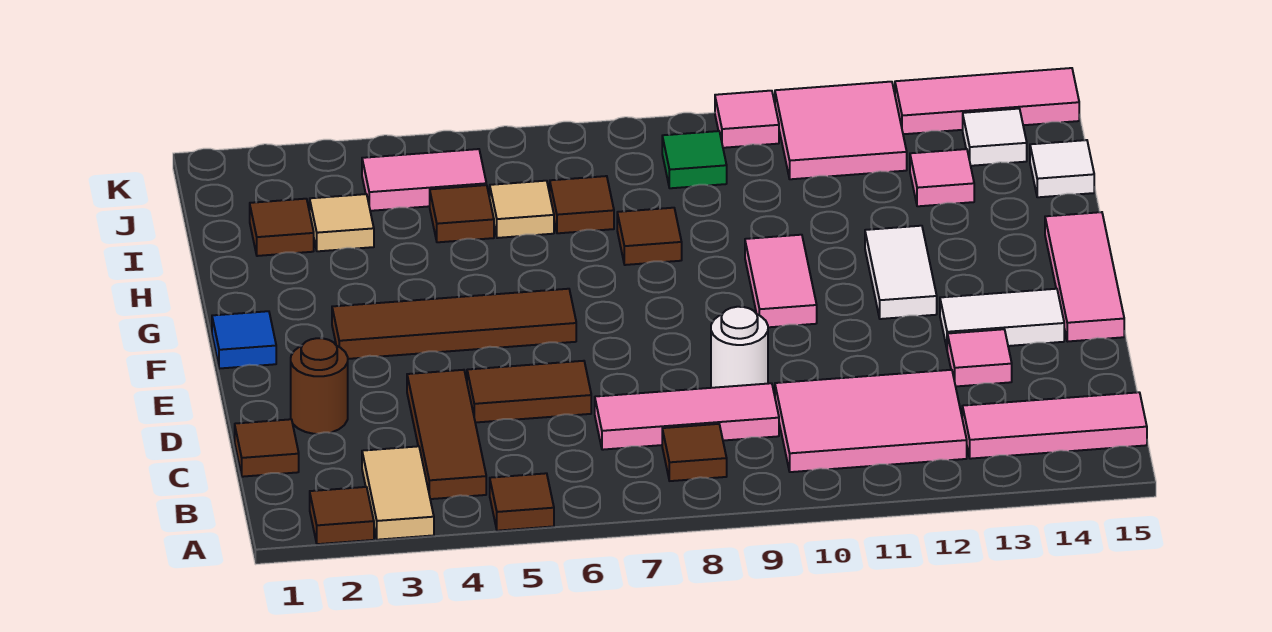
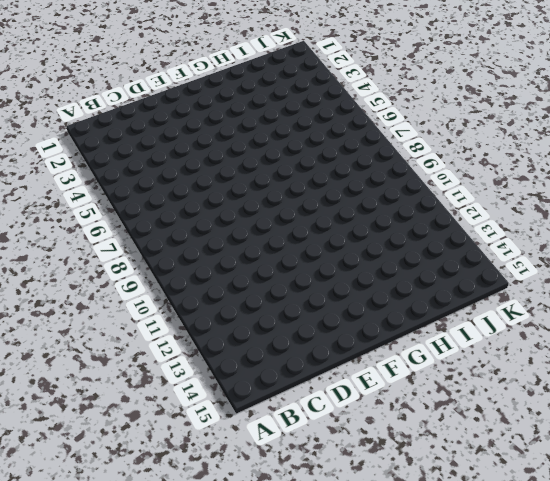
none -> brown tile A2 level 1
none -> tan tile A3:B3 level 1
none -> brown tile A5 level 1
none -> brown tile B4:D4 level 1

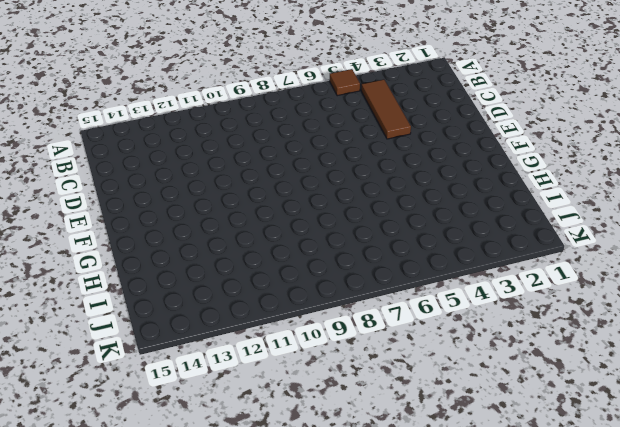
none -> brown tile A2 level 1
none -> tan tile A3:B3 level 1
none -> brown tile B8 level 1
none -> pink tile B10:C12 level 1

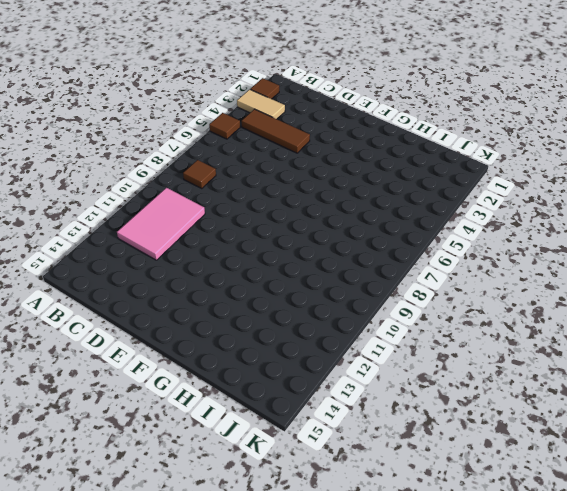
none -> pink tile B13:B15 level 1
none -> brown tile C1 level 1
none -> pink tile C7:C9 level 1
none -> brown round brick D2 level 1

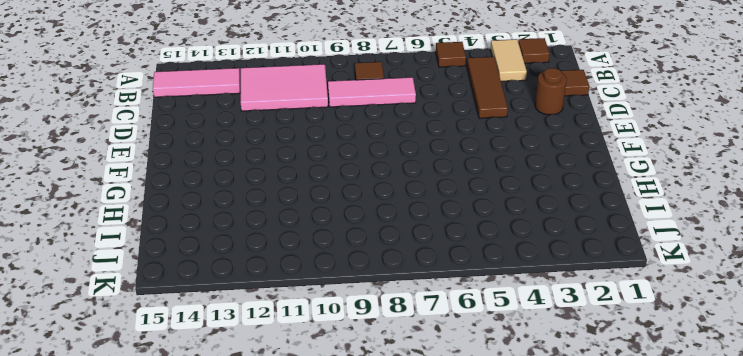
none -> brown tile D5:D6 level 1
none -> white round brick D9 level 1
none -> pink tile D13 level 1
none -> white tile E13:E14 level 1

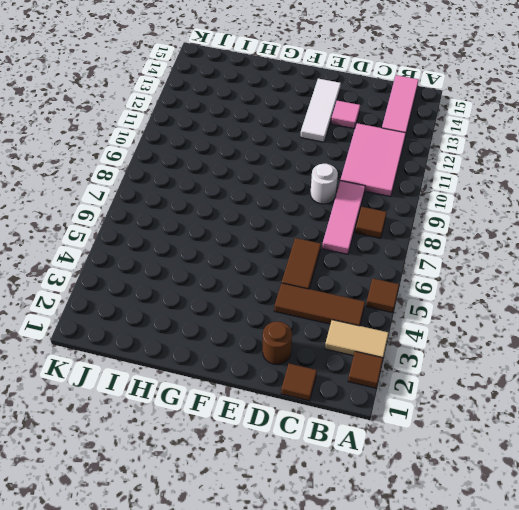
white tile E12:E14 level 1 -> white tile E13:E14 level 1
none -> pink tile E15:G15 level 1
none -> blue tile F1 level 1
none -> brown tile F3:F6 level 1
none -> pink tile F10:G10 level 1

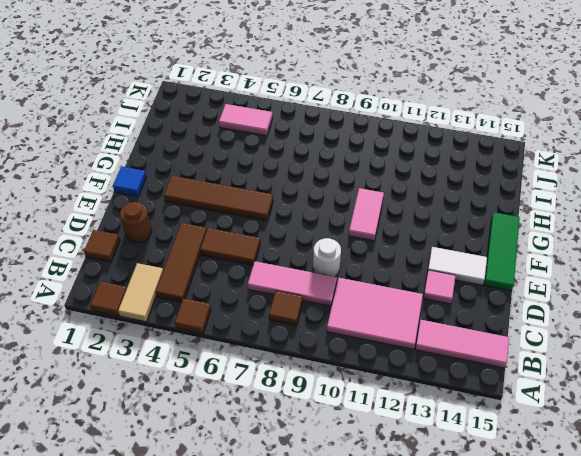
green tile E15:G15 level 1 -> pink tile E15:G15 level 1
none -> white tile F12:G12 level 1
none -> brown tile H8 level 1
none -> brown tile I2 level 1
none -> tan tile I3 level 1

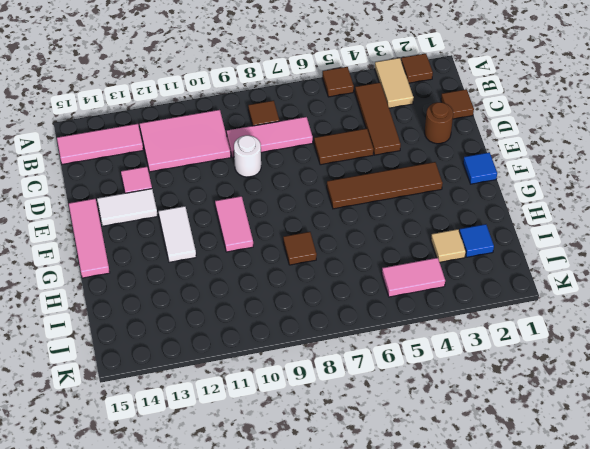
blue tile I2 level 1 -> brown tile I2 level 1
none -> brown tile I5 level 1
none -> tan tile I6 level 1
none -> brown tile I7 level 1
none -> pink tile I13 level 1

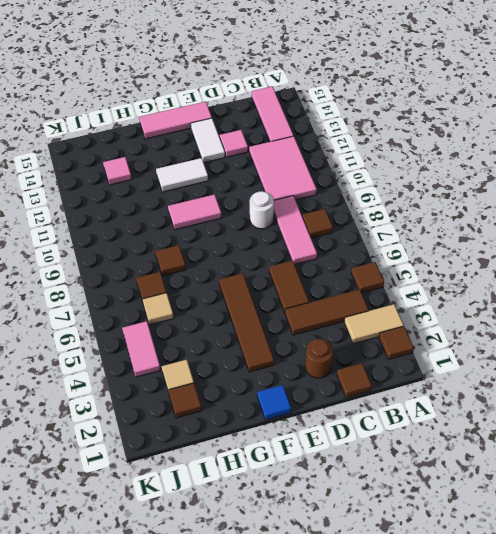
none -> brown tile I5 level 1
none -> white tile I15 level 1
none -> green tile J9 level 1
none -> pink tile J11:K12 level 1

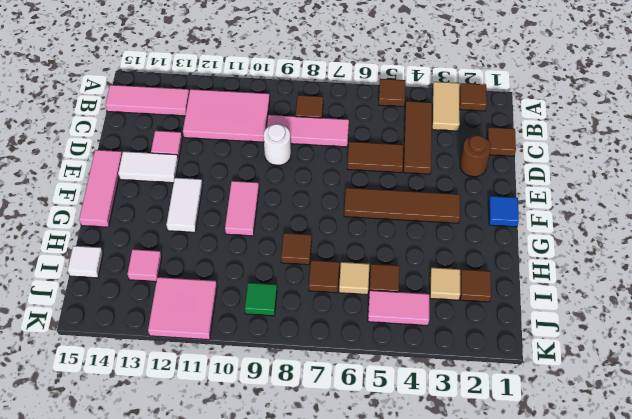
none -> white tile J14 level 1
none -> pink tile K10 level 1
none -> pink tile K13:K15 level 1

